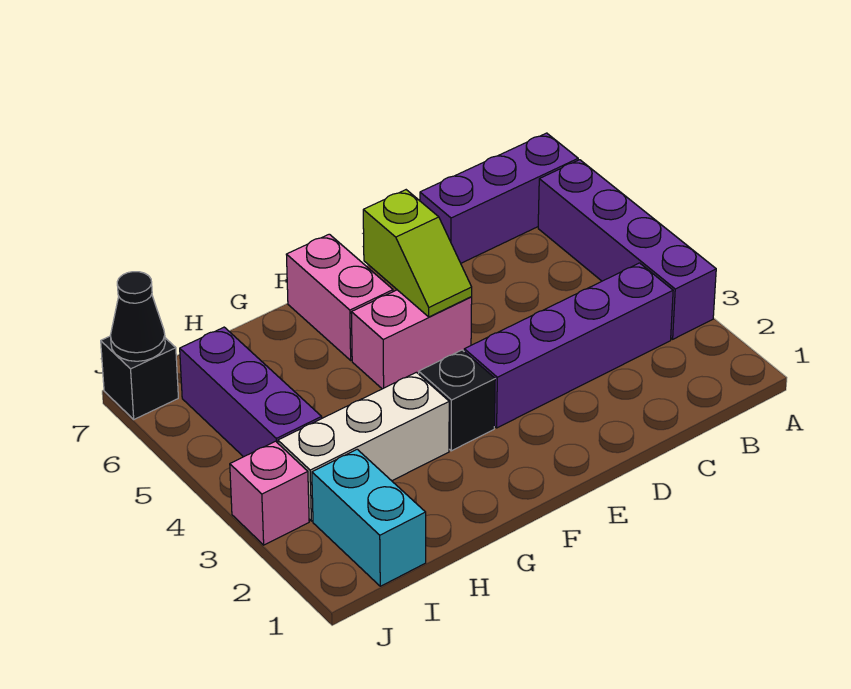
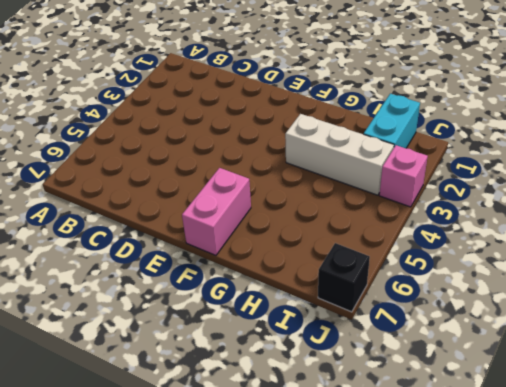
none -> purple brick A3:A6 level 1
none -> purple brick A7:C7 level 1
none -> purple brick B3:E3 level 1

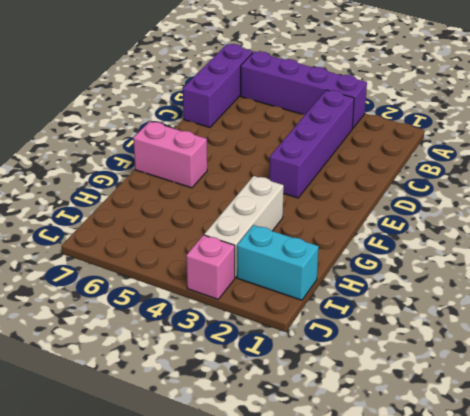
none -> pink brick E5:F5 level 1
none -> black brick F3 level 1
none -> purple brick I4:I6 level 1

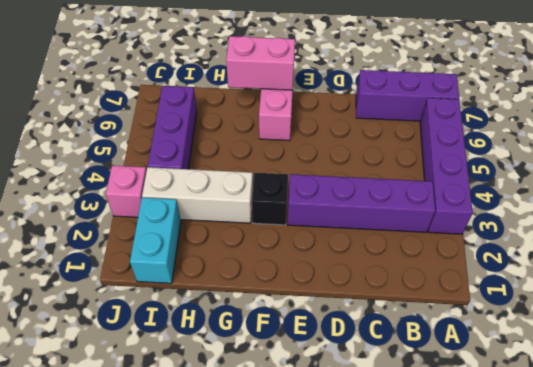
pink brick F7:G7 level 2 -> pink brick E5:F5 level 1
none -> black brick J7 level 1
none -> lime slope E5:E6 level 2 top 6
none -> black cone J7 level 2

